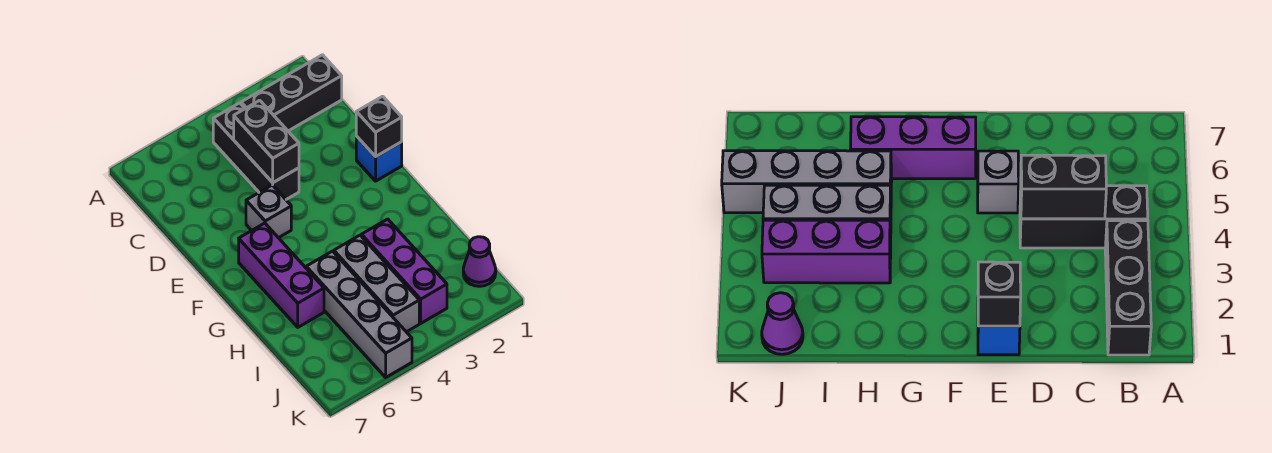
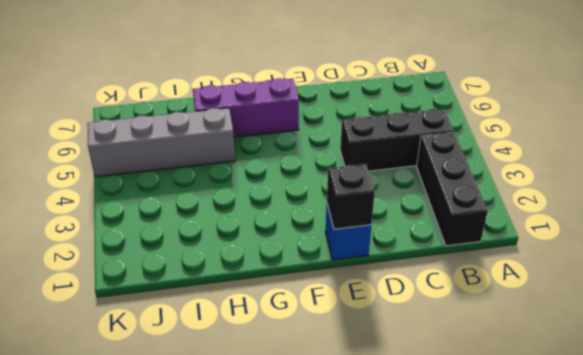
none -> grey brick E5 level 1
none -> purple brick H3:J3 level 1

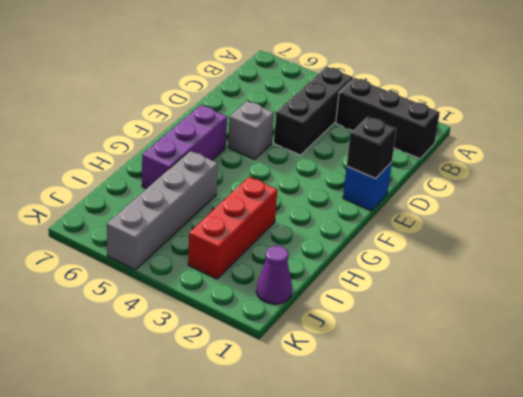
red brick H3:J3 level 1 -> purple brick H3:J3 level 1
none -> grey brick H4:J4 level 1
none -> black brick C4:D4 level 2

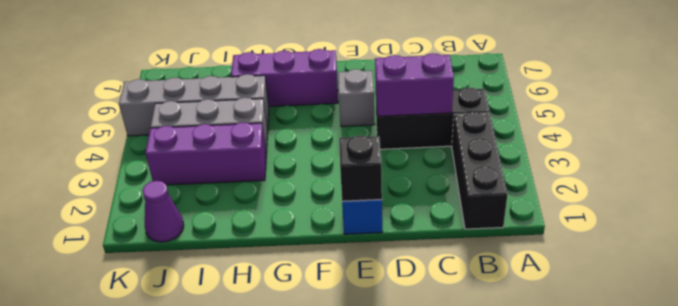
purple brick C4:D4 level 2 -> black brick C4:D4 level 2

